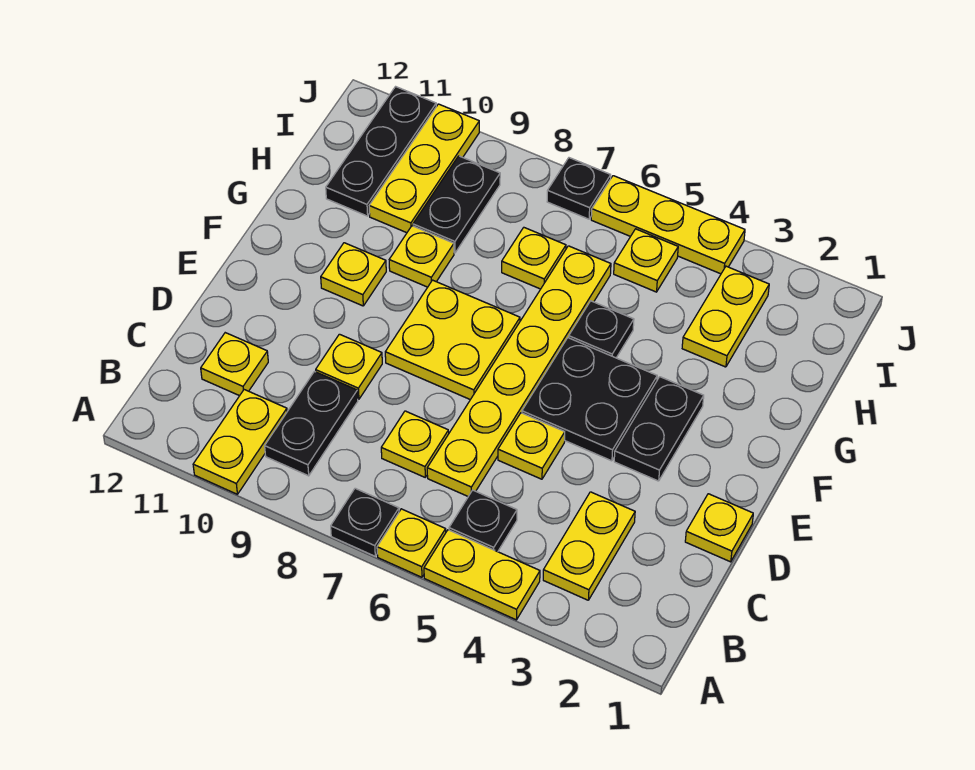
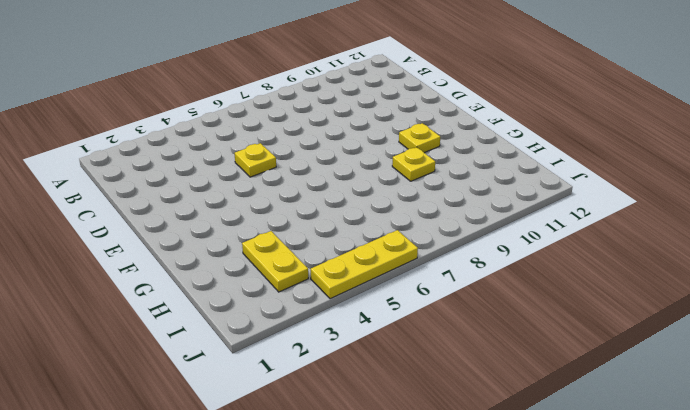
none -> yellow plate A4:A5 level 1
none -> yellow plate A6 level 1
none -> black plate A7 level 1

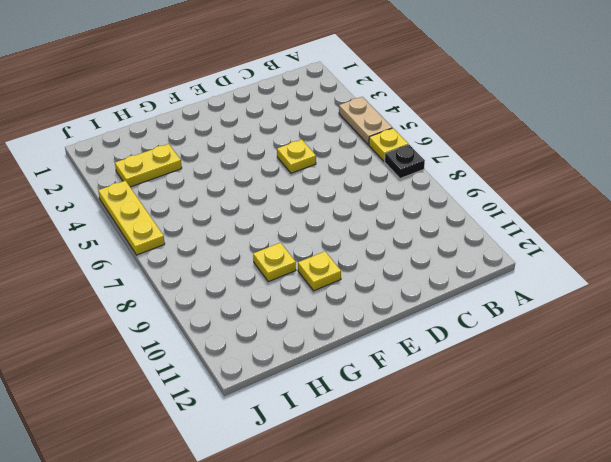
tan plate A4:A5 level 1 -> yellow plate A4:A5 level 1
none -> yellow plate A10:B10 level 1
none -> yellow plate B3:C3 level 1
none -> black plate B5 level 1

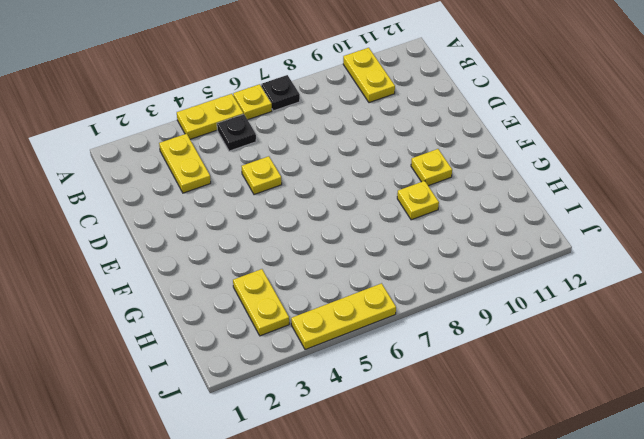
none -> black plate B9:C9 level 1
none -> yellow plate C6:H6 level 1
none -> yellow plate C7 level 1

